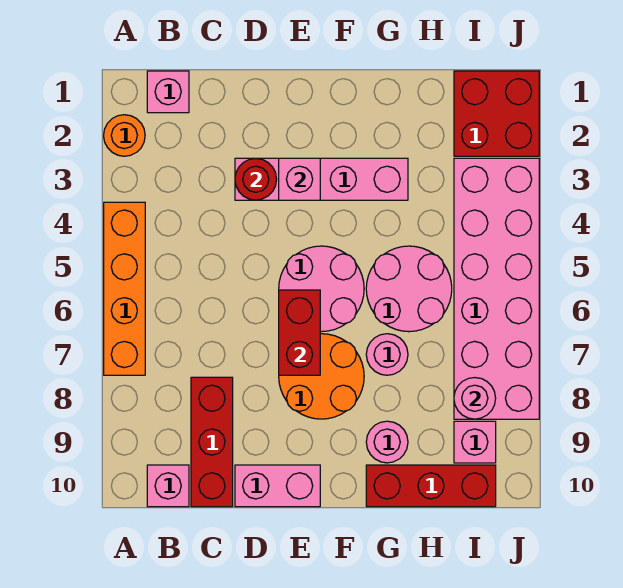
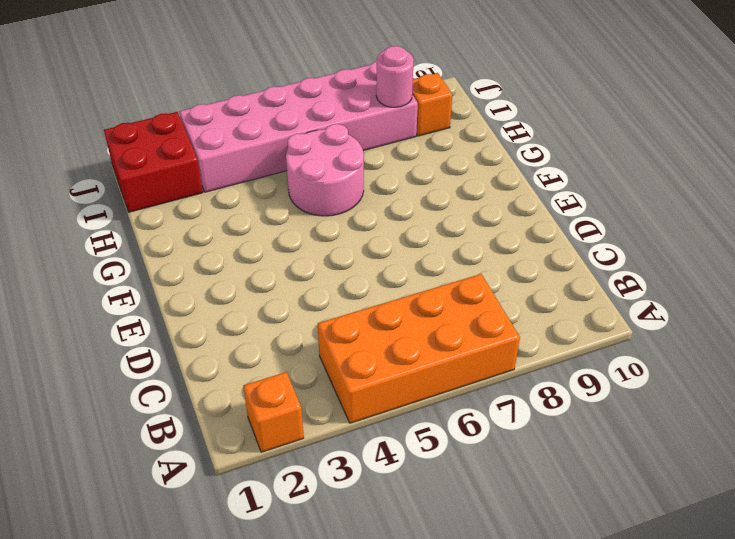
orange brick A2 level 1 -> orange round brick A2 level 1
orange brick A4:B7 level 1 -> orange brick A4:A7 level 1
orange brick I9 level 1 -> pink brick I9 level 1
none -> pink brick B1 level 1
none -> pink brick B10 level 1
none -> red brick C8:C10 level 1

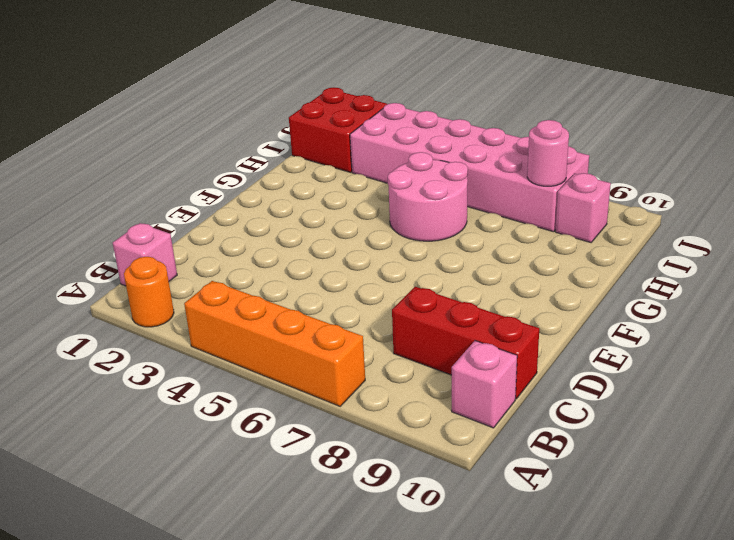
none -> pink brick D3:G3 level 1
none -> pink brick D10:E10 level 1
none -> pink round brick E5:F6 level 1

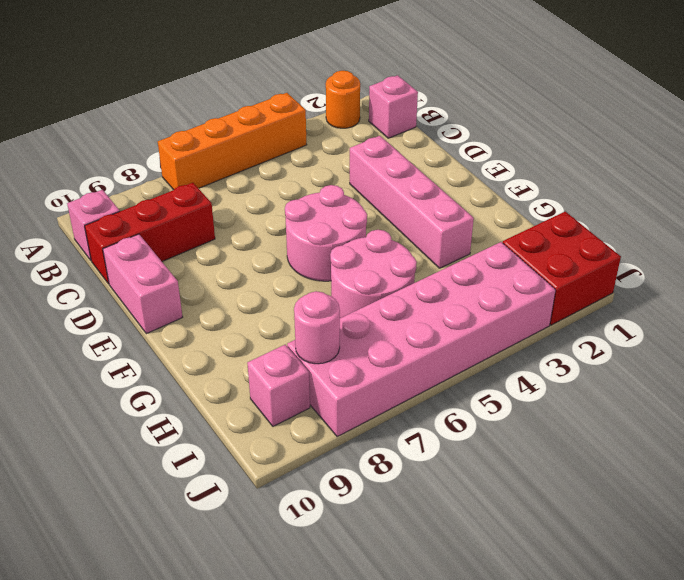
none -> orange round brick E7:F8 level 1
none -> pink round brick G7 level 1
none -> pink round brick G9 level 1

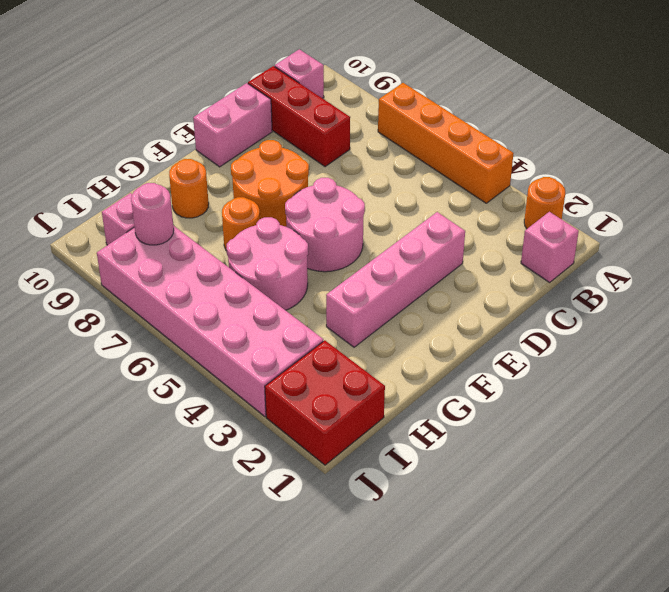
orange round brick G7 level 1 -> pink round brick G7 level 1
orange round brick G9 level 1 -> pink round brick G9 level 1
none -> red brick G10:I10 level 1
none -> red round brick D3 level 2
none -> pink brick E3 level 2

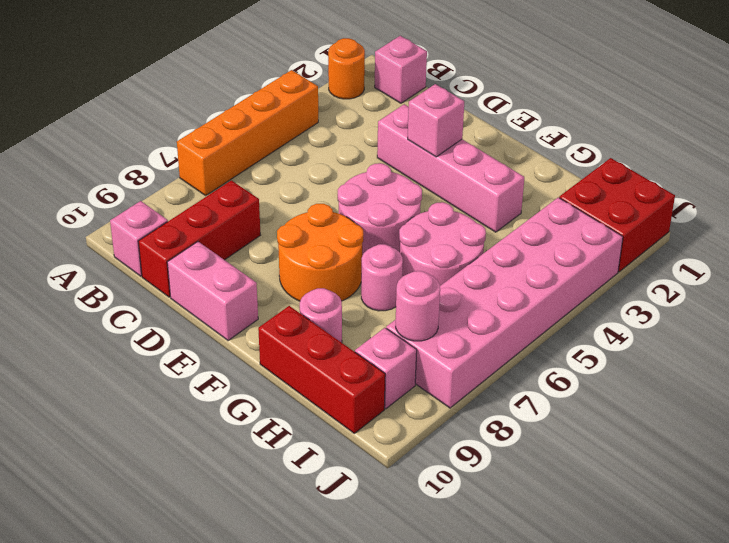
none -> red round brick D3 level 2
none -> red brick E6:E7 level 2

